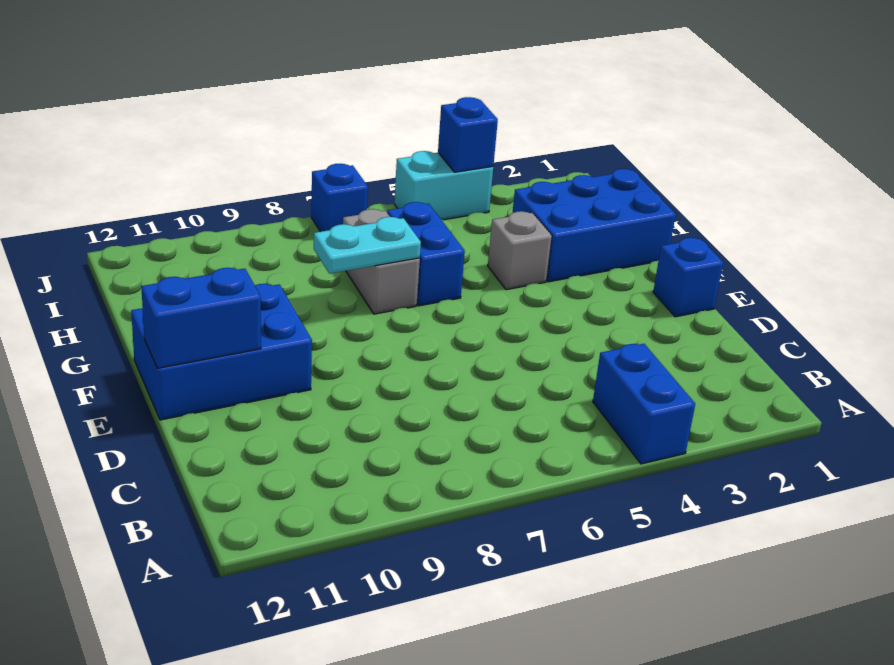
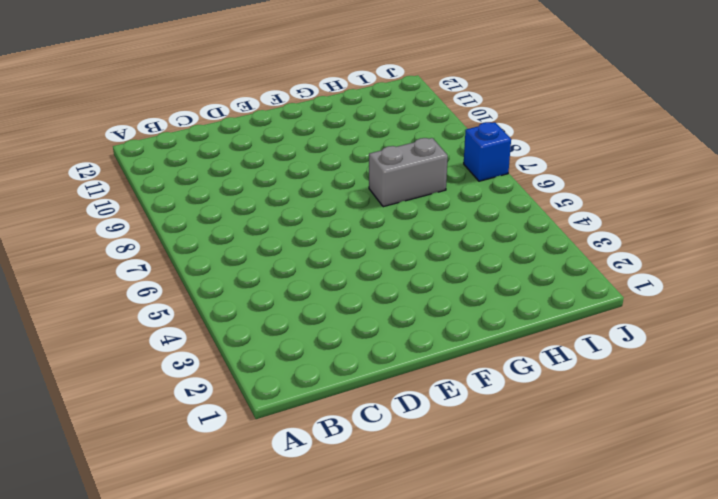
none -> blue brick A4:B4 level 1
none -> blue brick E1 level 1
none -> blue brick E10:F12 level 1

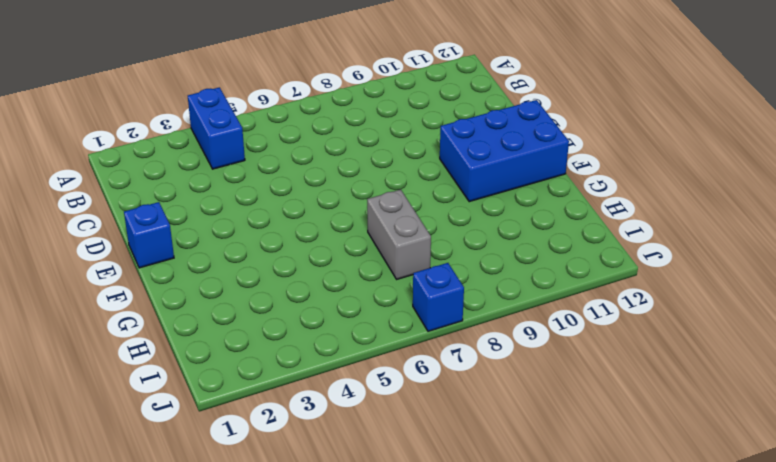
none -> blue brick G1:H3 level 1
none -> grey brick G4 level 1
none -> blue brick G6:H6 level 1

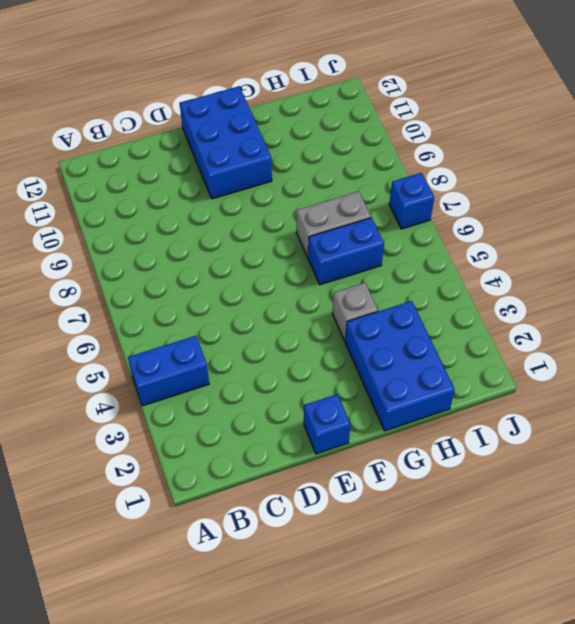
none -> cyan brick J4:J5 level 1
none -> blue brick E11:E12 level 2
none -> cyan plate G7:G8 level 2

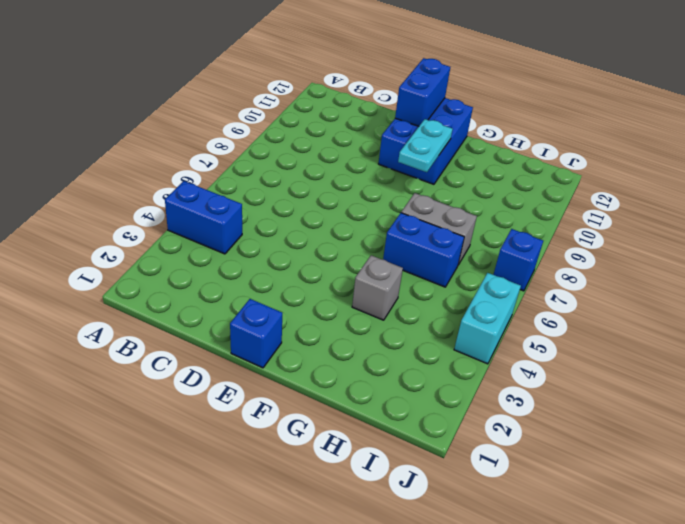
cyan plate F9:F10 level 2 -> cyan plate G7:G8 level 2
none -> blue brick G1:H3 level 1
none -> blue brick J4 level 2

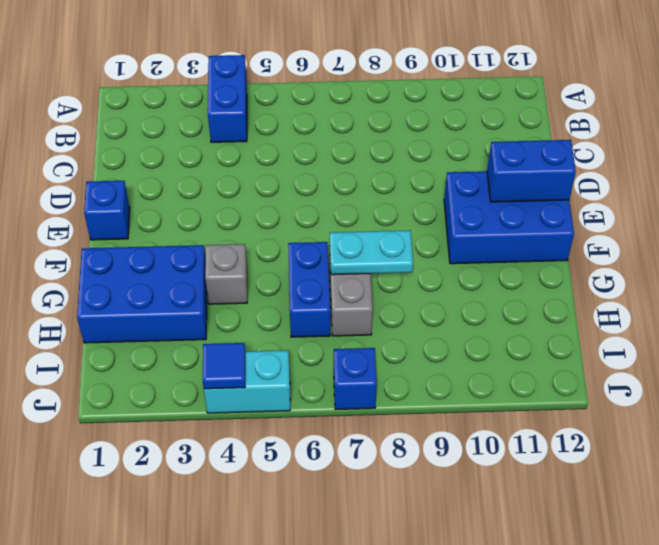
blue tile J4 level 2 -> blue brick J4 level 2

